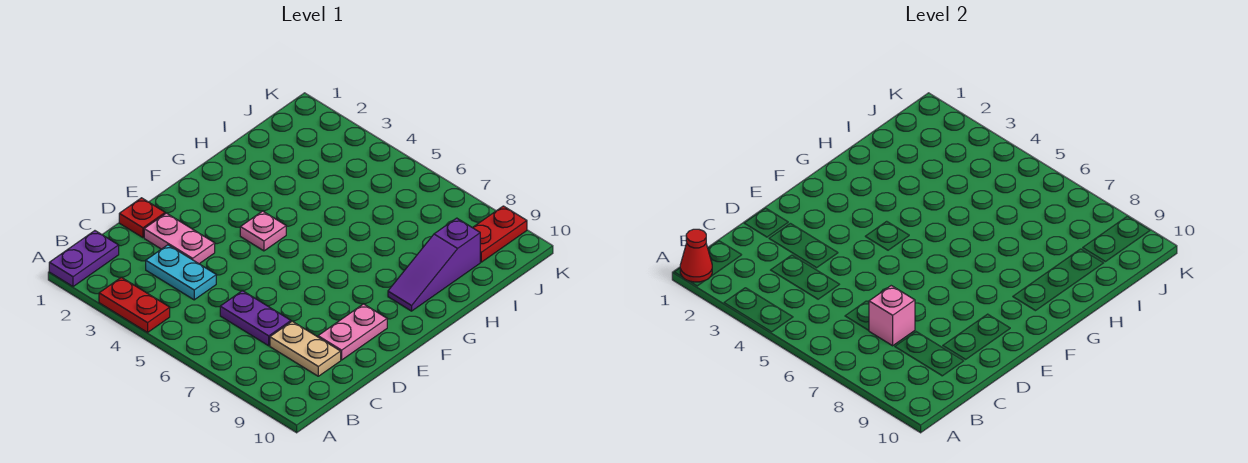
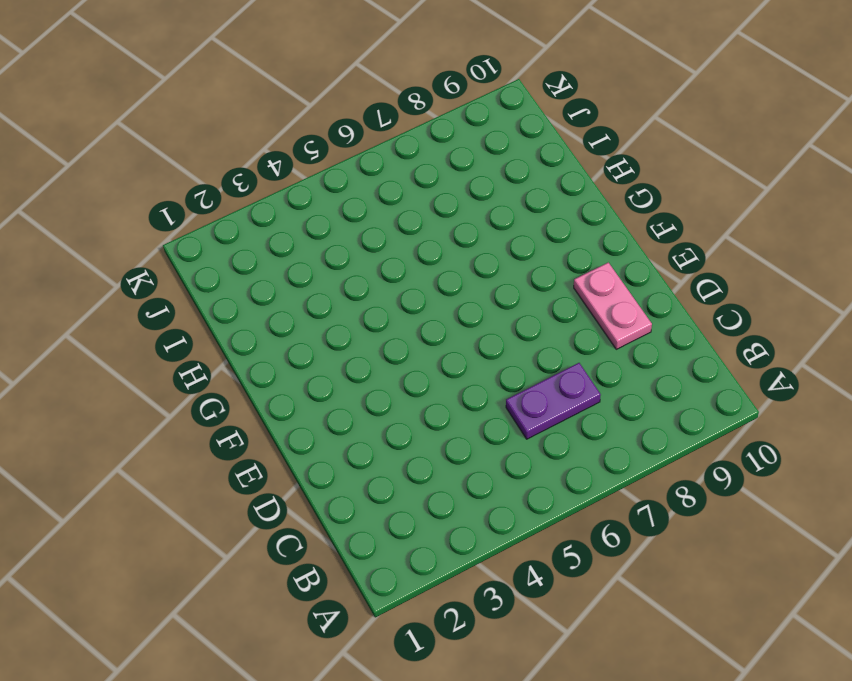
none -> purple plate A1:B1 level 1
none -> red plate A3:A4 level 1
none -> cyan plate C3:C4 level 1

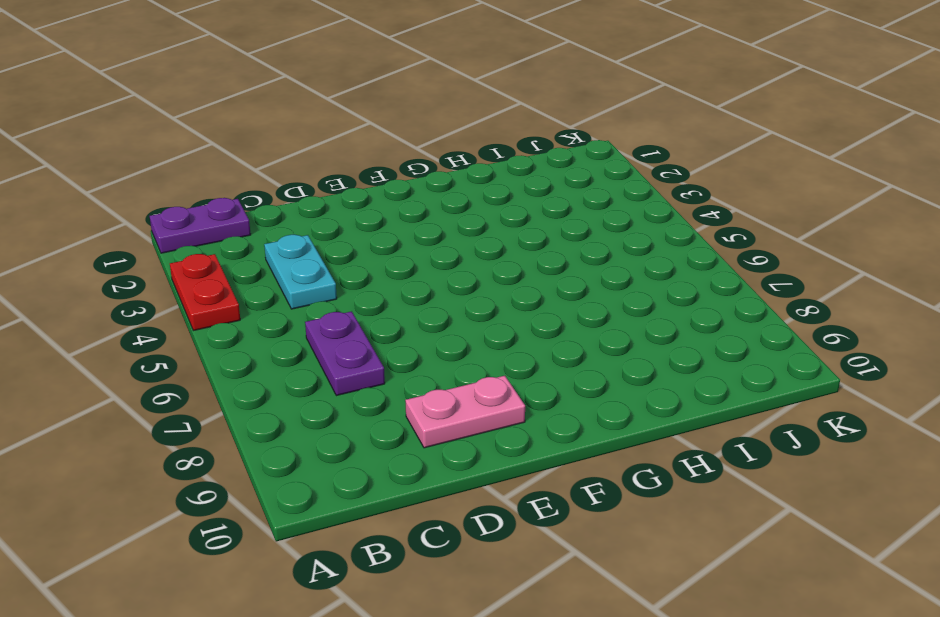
none -> tan plate C8:C9 level 1
none -> red plate D1 level 1
none -> pink plate D2:D3 level 1

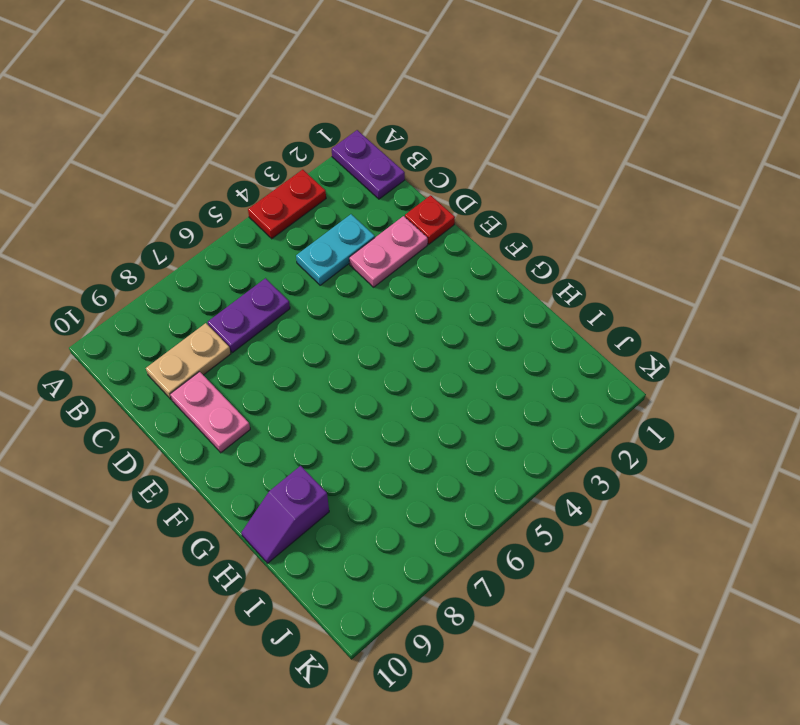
purple slope H9:H10 level 1 top 9 -> purple slope G9:I9 level 1 top I
none -> pink plate F4 level 1
none -> red plate J9:K9 level 1
none -> red cone A1 level 2

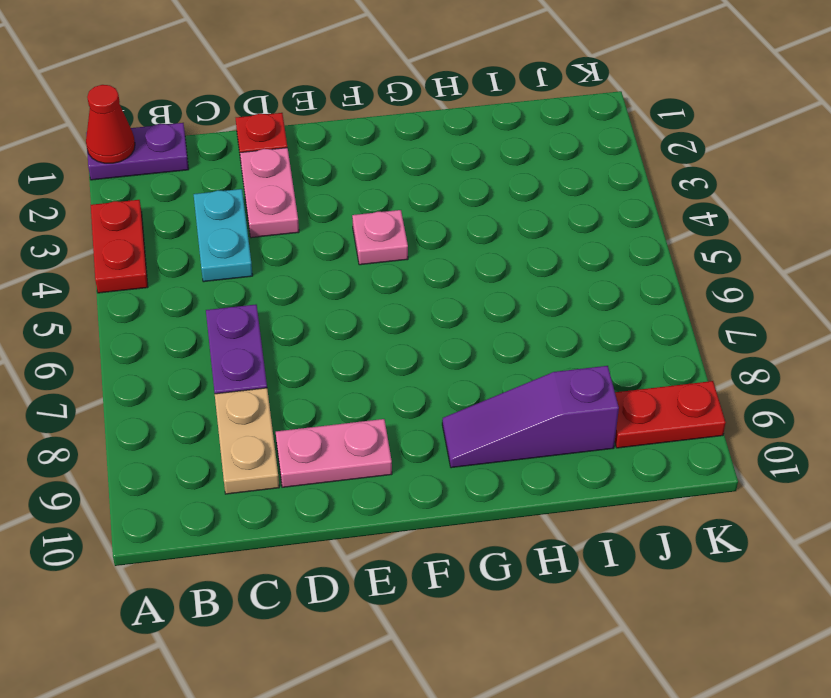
none -> pink brick C7 level 2

